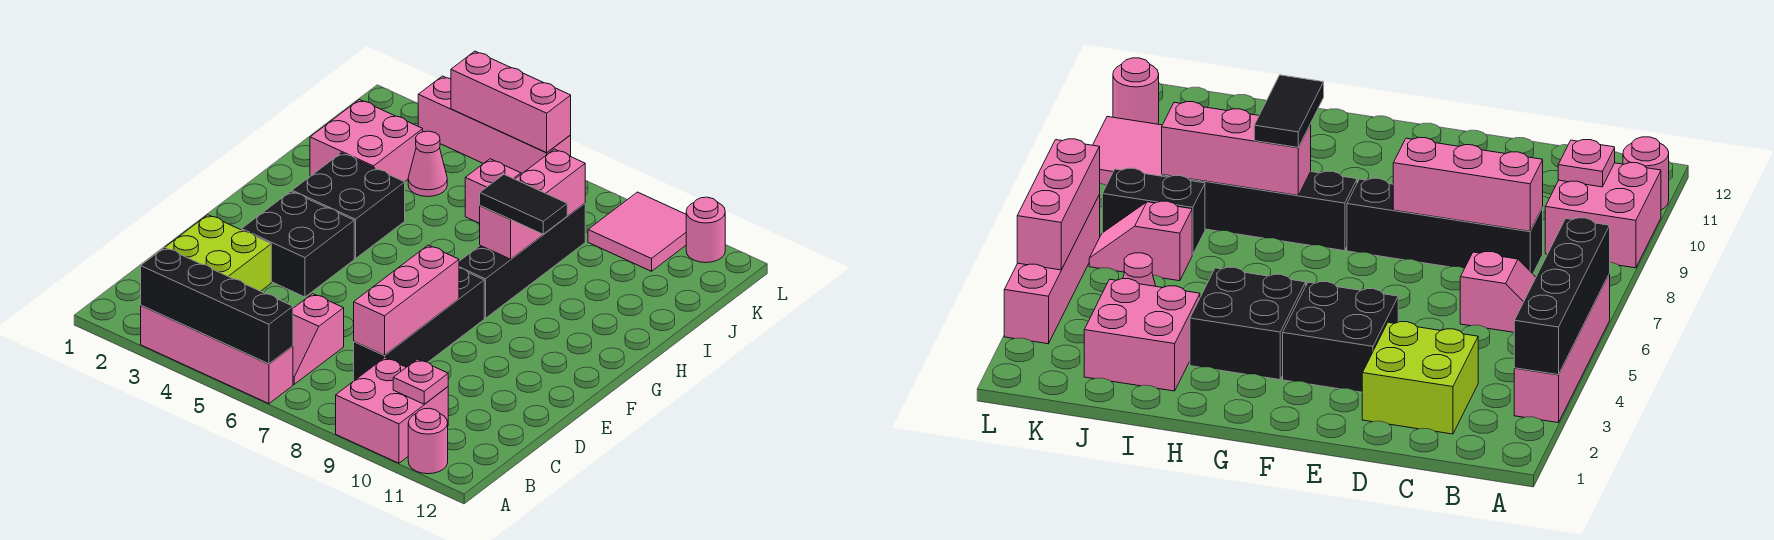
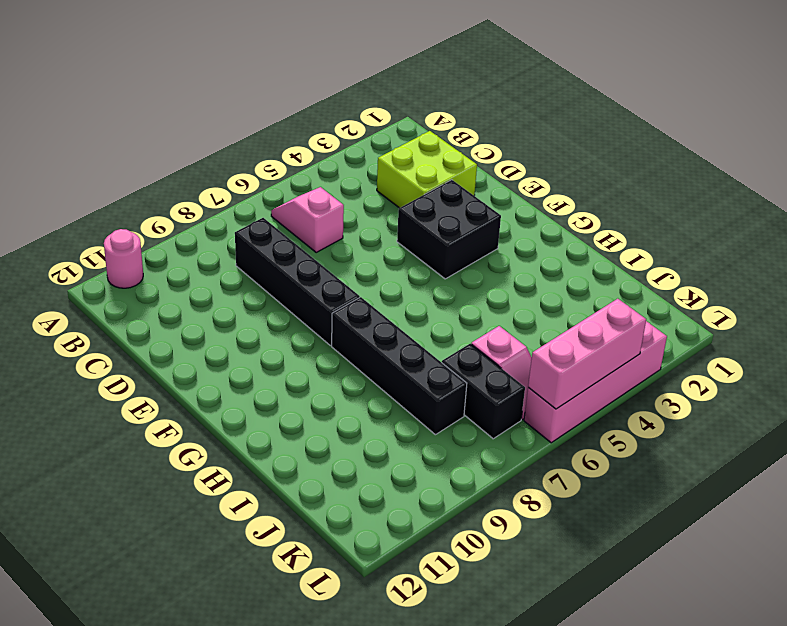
none -> pink brick A3:A6 level 1
none -> pink brick A9:B10 level 1
none -> black brick G3:H4 level 1

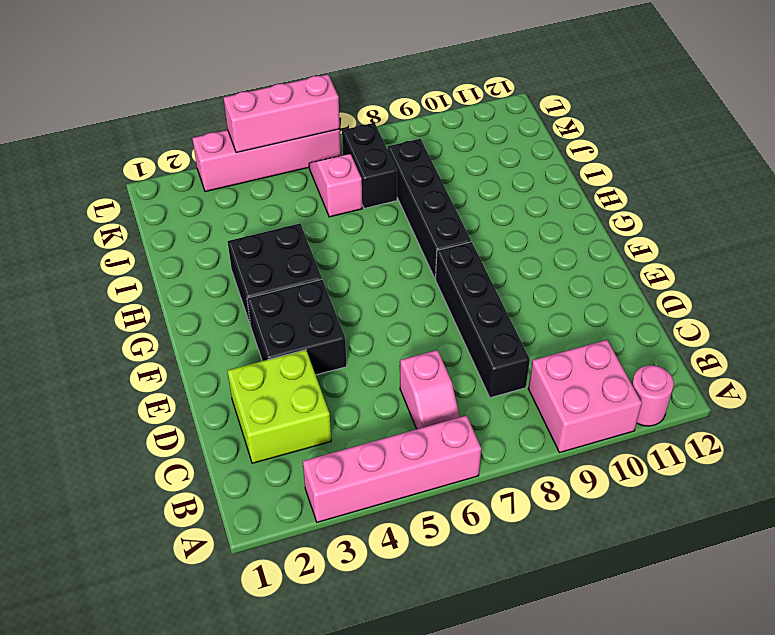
none -> pink brick I2:J3 level 1
none -> pink cone J4 level 1
none -> pink tile K9:L10 level 1

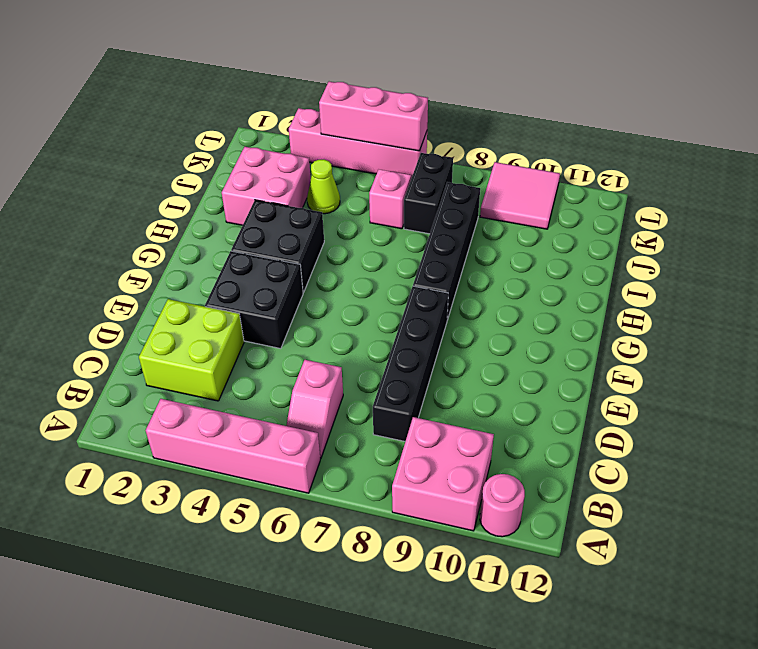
lime cone J4 level 1 -> pink cone J4 level 1
none -> pink round brick L11 level 1
none -> black brick A3:A6 level 2
none -> pink plate B10 level 2

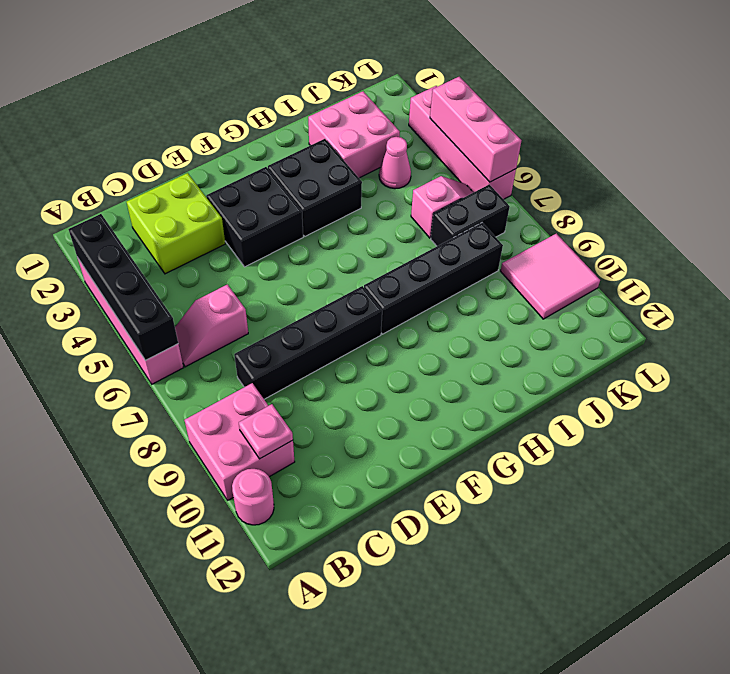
none -> pink round brick L11 level 1
none -> pink brick C8:E8 level 2
none -> pink brick H8:J8 level 2

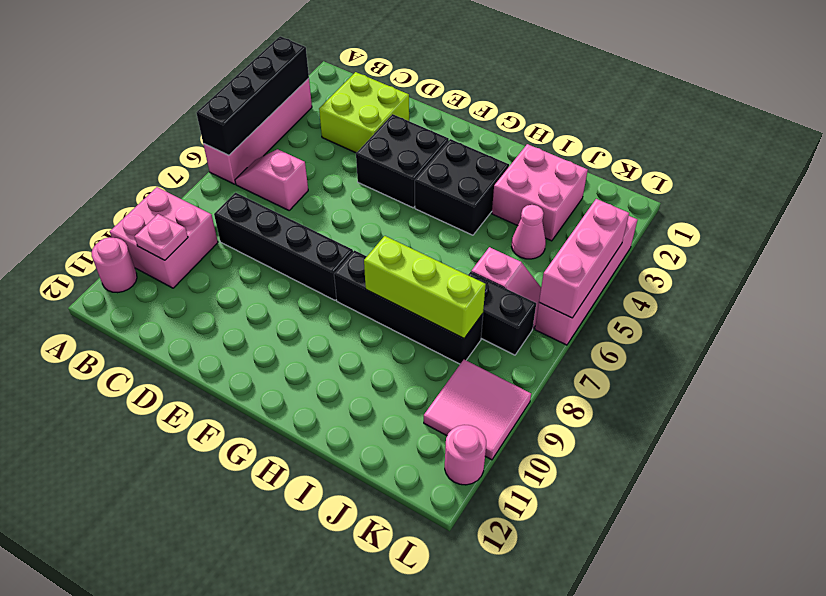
lime brick H8:J8 level 2 -> pink brick H8:J8 level 2
none -> pink brick C8:E8 level 2
none -> black tile H8:H9 level 3

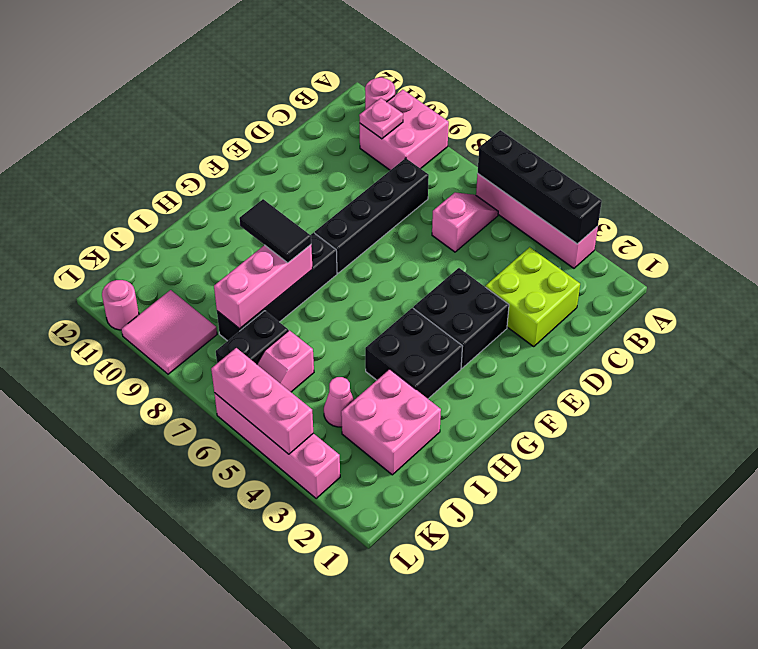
none -> pink brick C8:E8 level 2

